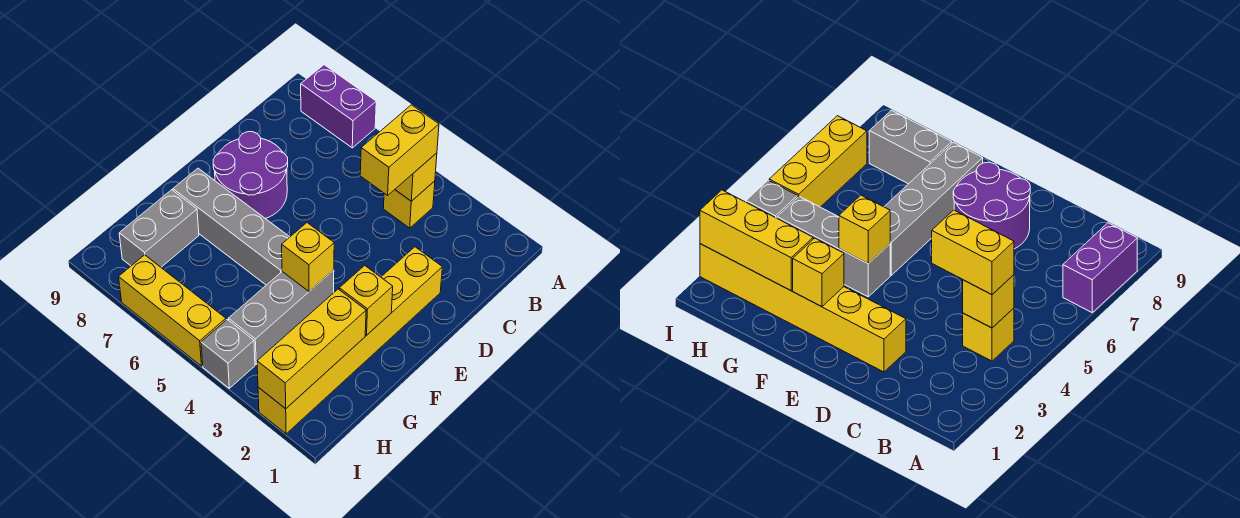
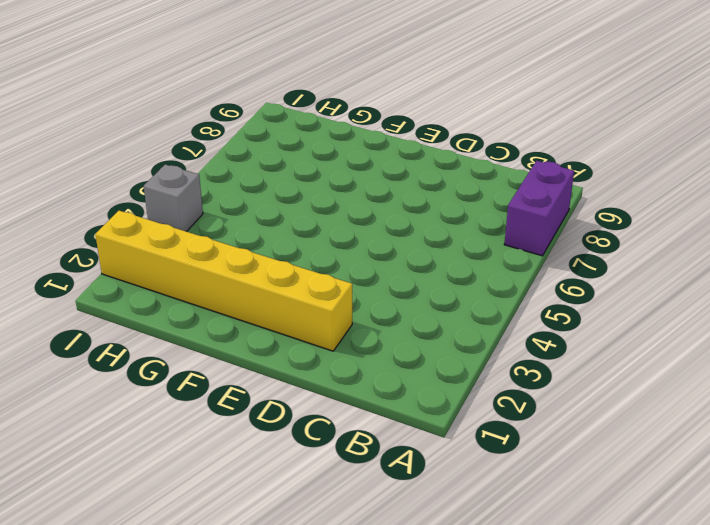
none -> yellow brick B4 level 1
none -> purple round brick D7:E8 level 1
none -> grey brick F4:H4 level 1

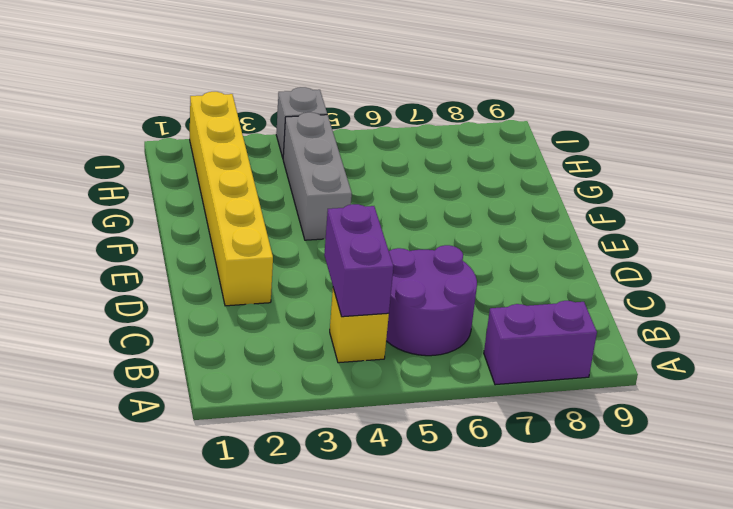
purple brick B4:C4 level 2 -> yellow brick B4 level 2
purple round brick B5:C6 level 1 -> purple round brick D7:E8 level 1
none -> grey brick F5:F8 level 1
none -> grey brick G8:H8 level 1
none -> yellow brick I5:I7 level 1

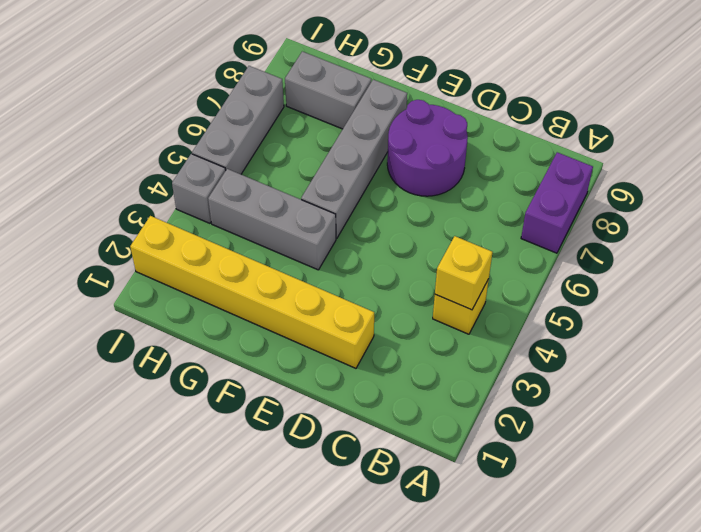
grey brick I5:I7 level 1 -> yellow brick I5:I7 level 1
none -> yellow brick F2 level 2
none -> yellow brick F4 level 2
none -> yellow brick G2:I2 level 2

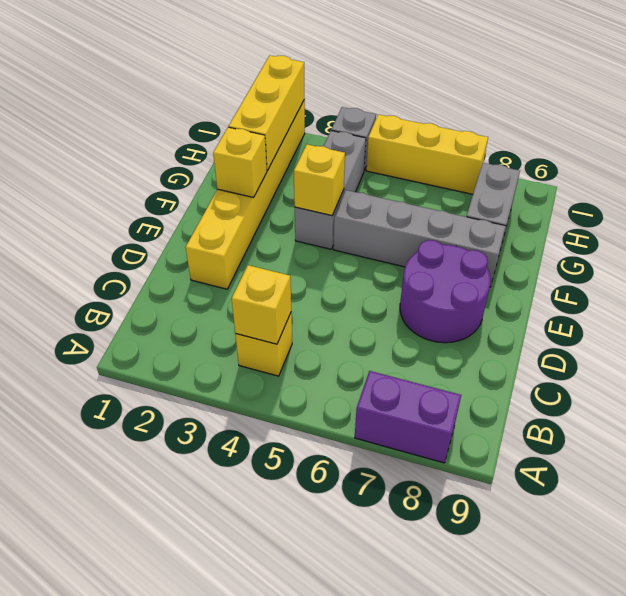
none -> yellow brick B4:C4 level 3

